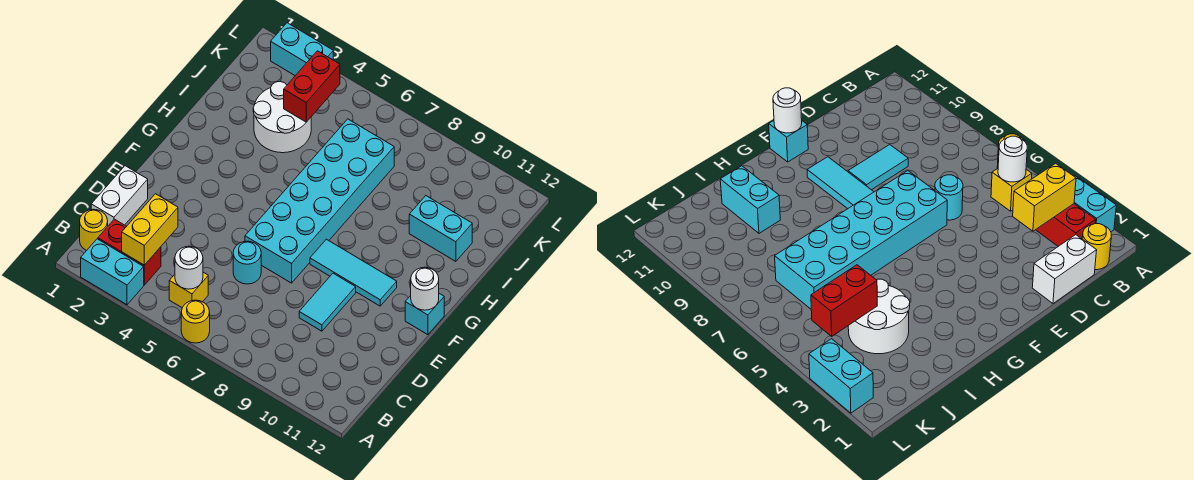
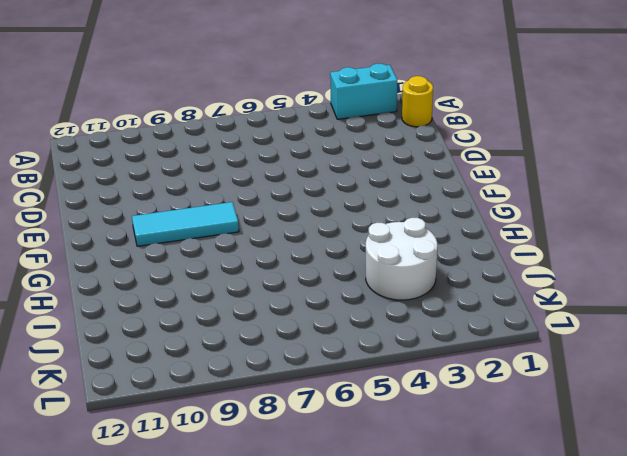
none -> yellow round brick A6 level 1
none -> red brick B2:B3 level 1
none -> yellow brick B5 level 1

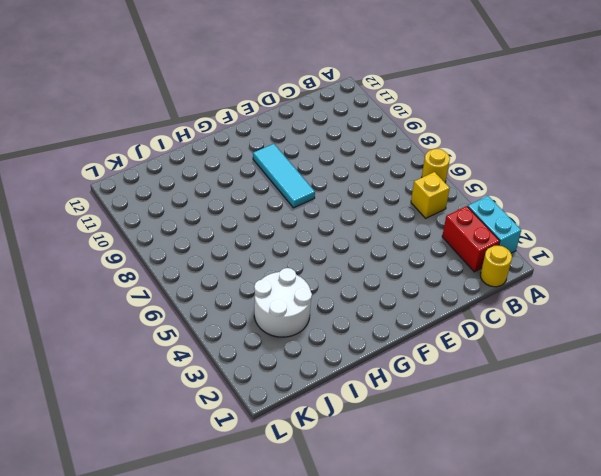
none -> white brick C1:D1 level 1
none -> cyan round brick D6 level 1
none -> cyan tile D9:E9 level 1

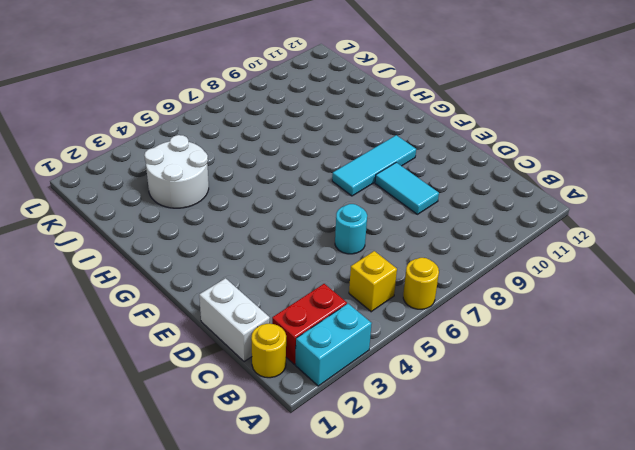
none -> cyan brick E6:J7 level 1
none -> cyan brick F12 level 1
none -> cyan brick I10:I11 level 1

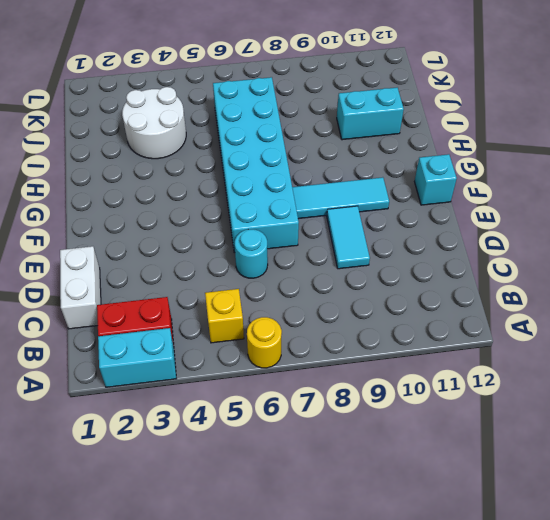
none -> yellow round brick B1 level 1
none -> cyan brick L2:L3 level 1
none -> yellow brick B3:C3 level 2

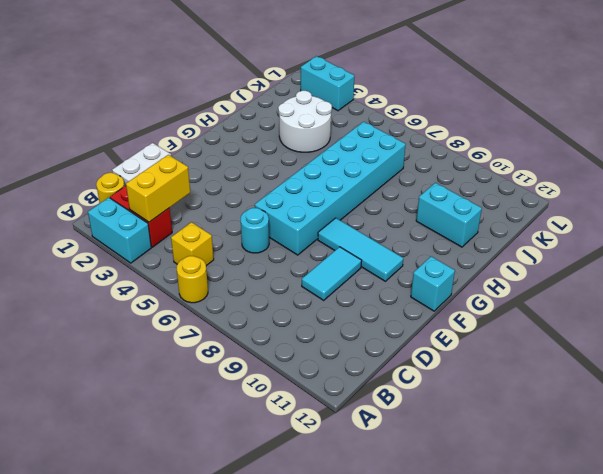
none -> white round brick B5 level 2
none -> white round brick F12 level 2
none -> red brick J4:K4 level 2

